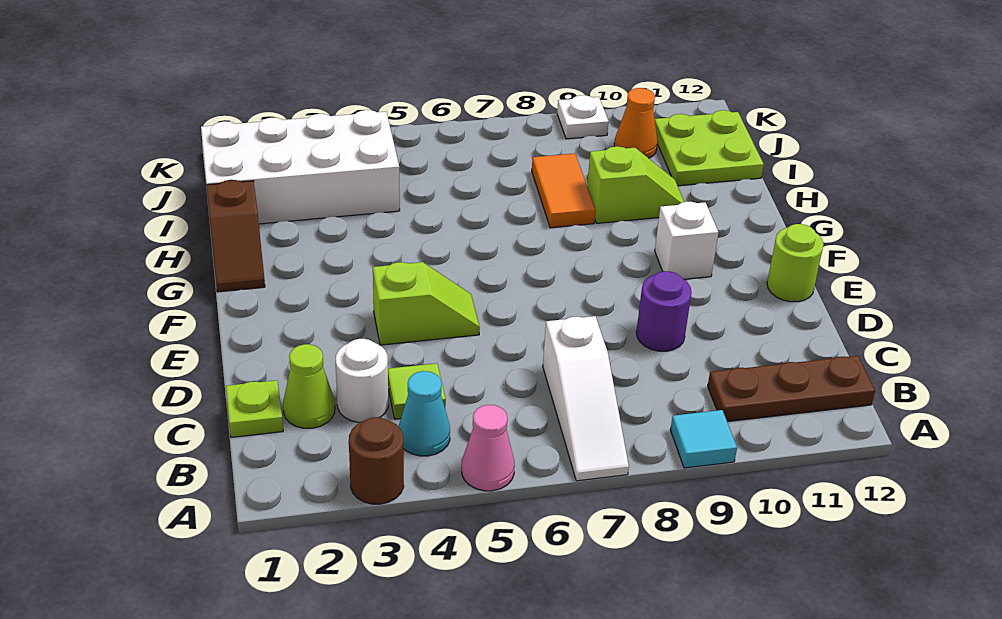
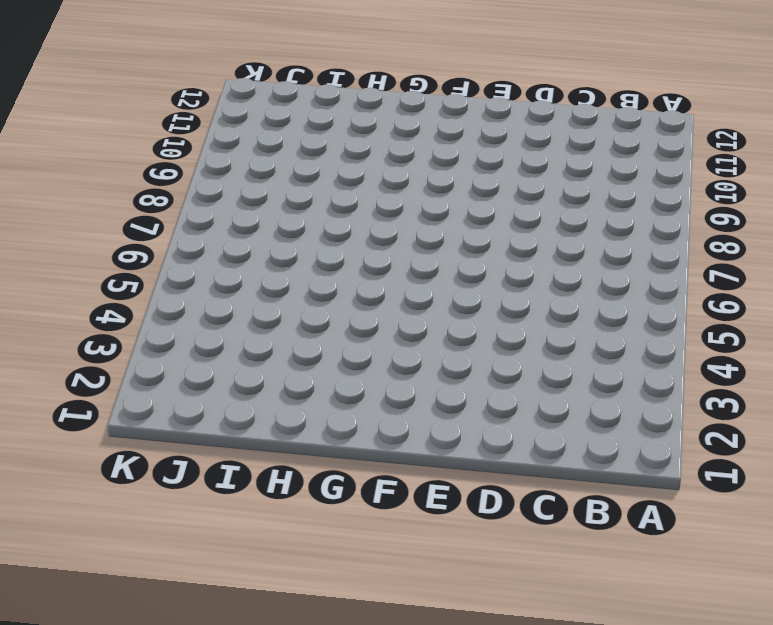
none -> brown round brick A3 level 1
none -> pink cone A5 level 1
none -> white slope A7:C7 level 1 top C

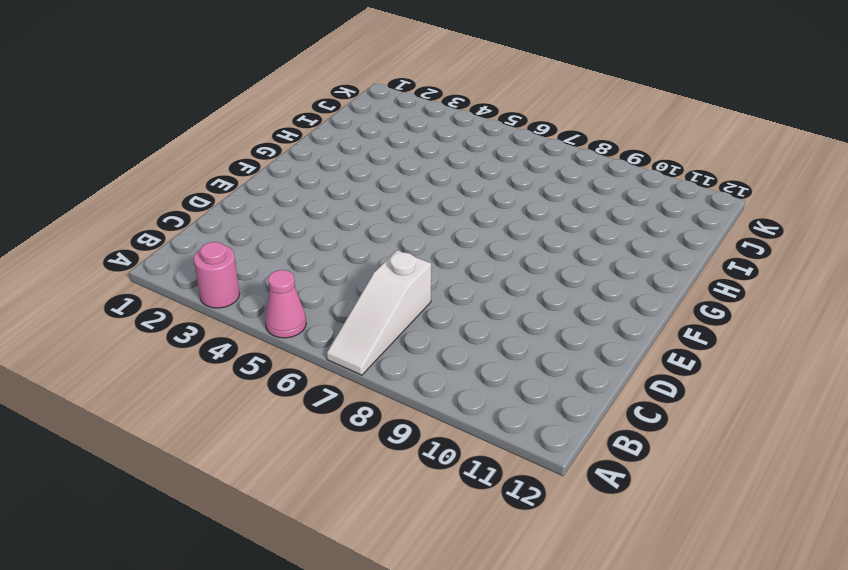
pink round brick A3 level 1 -> brown round brick A3 level 1
none -> cyan tile A9 level 1
none -> cyan cone B4 level 1
none -> brown plate B10:B12 level 1

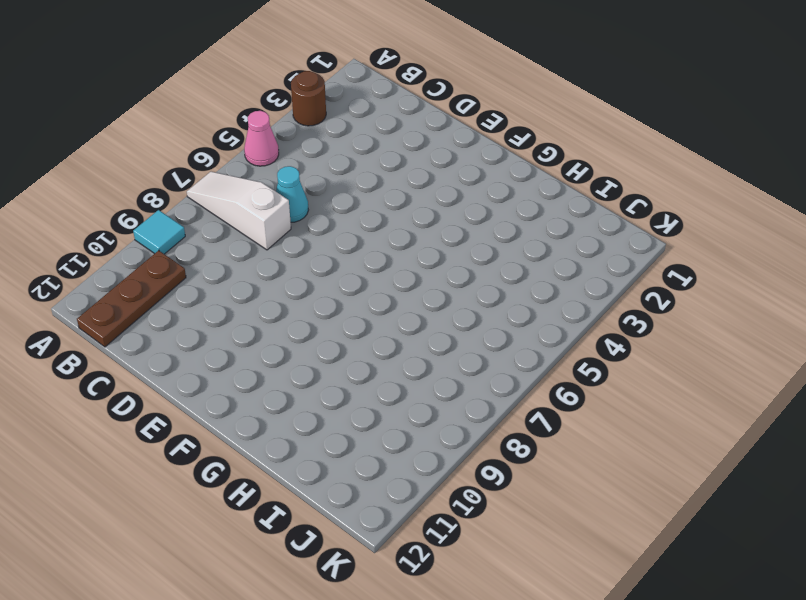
cyan cone C6 level 1 -> cyan cone B4 level 1
none -> lime plate C1 level 1
none -> lime cone C2 level 1
none -> white round brick C3 level 1

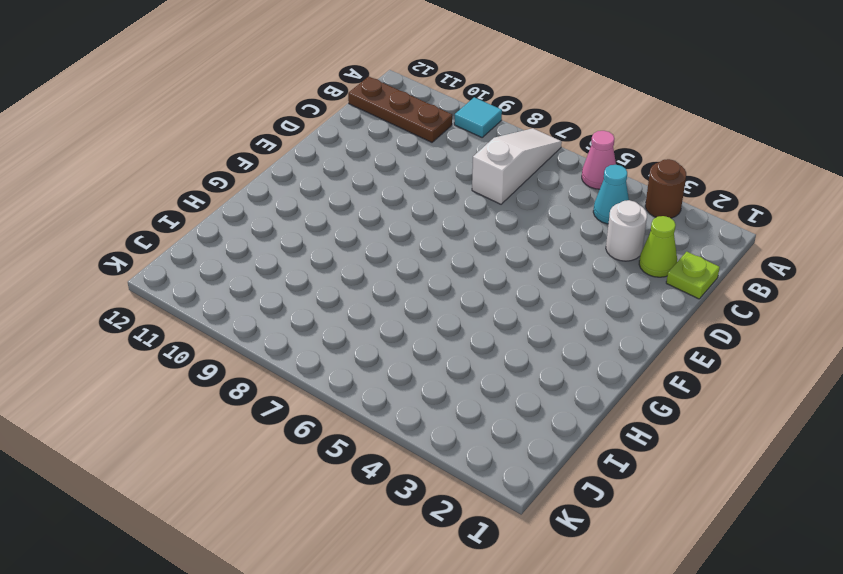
none -> lime tile C4 level 1
none -> purple round brick D9 level 1
none -> lime slope E4:E5 level 1 top 4

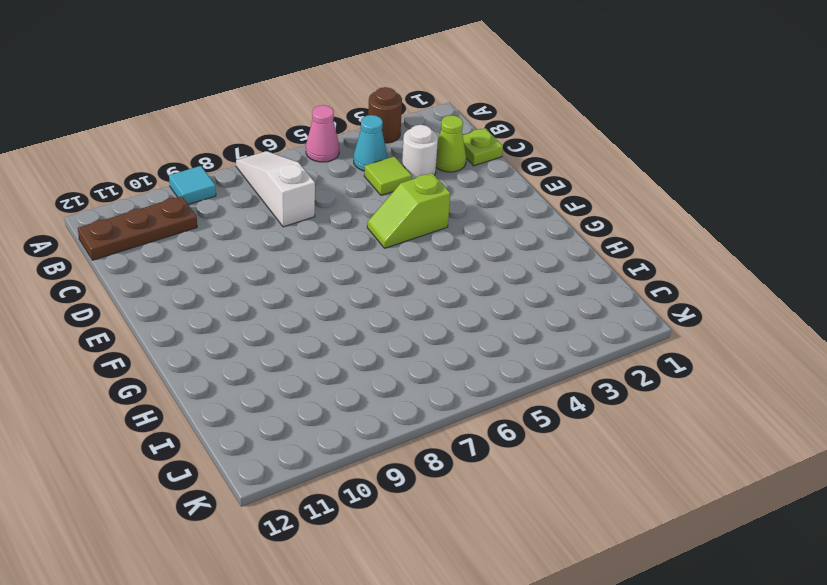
none -> purple round brick D9 level 1
none -> lime round brick E12 level 1
none -> white brick F10 level 1

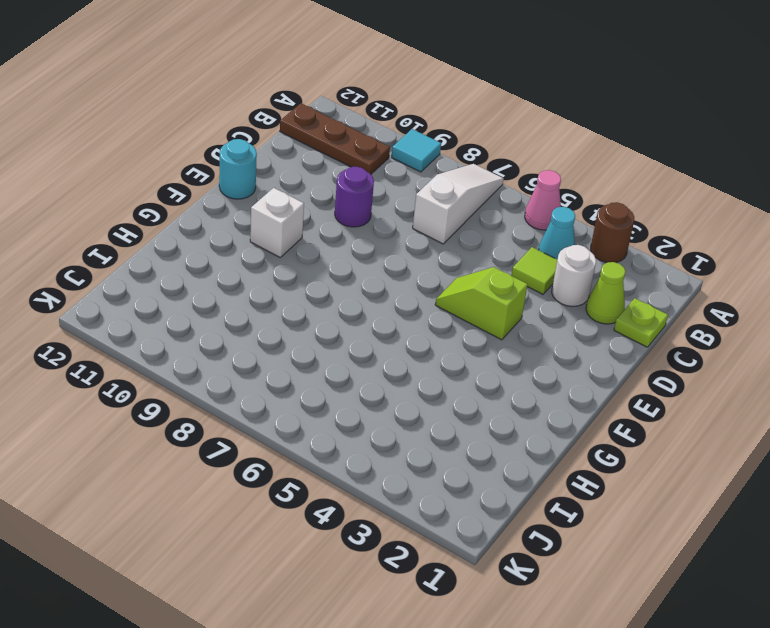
cyan round brick E12 level 1 -> lime round brick E12 level 1
none -> brown slope G1:H1 level 1 top H
none -> orange tile H8:I8 level 1
none -> lime slope H9:H10 level 1 top 9

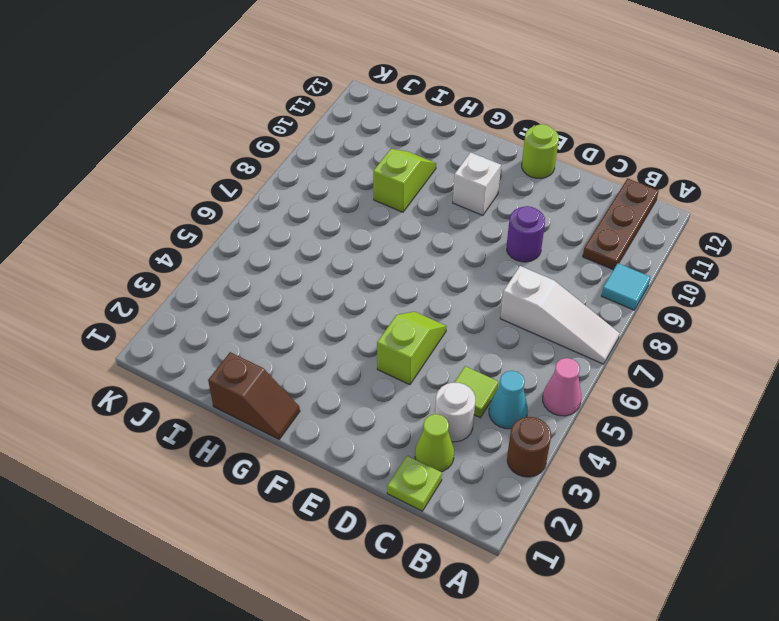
none -> orange tile H8:I8 level 1
none -> white brick I1:J4 level 1
none -> lime plate I11:J12 level 1

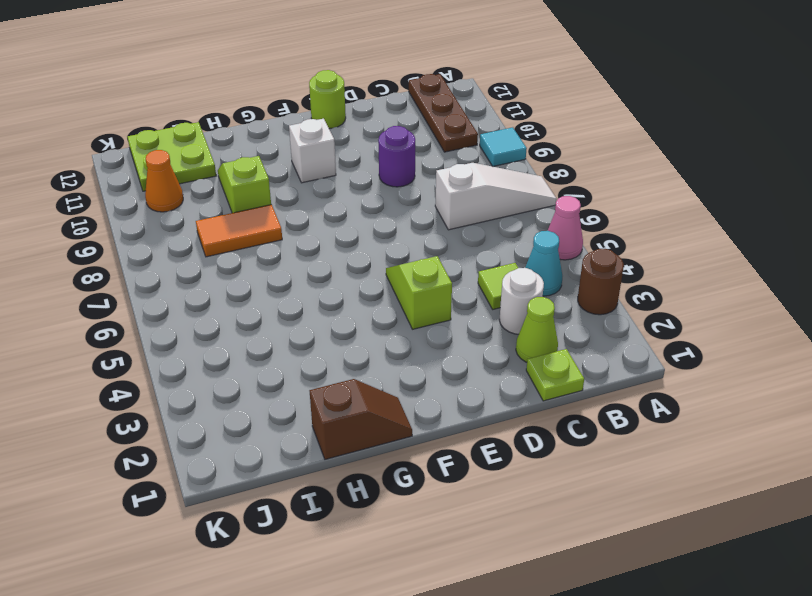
none -> white brick I1:J4 level 1
none -> white plate K9 level 1

